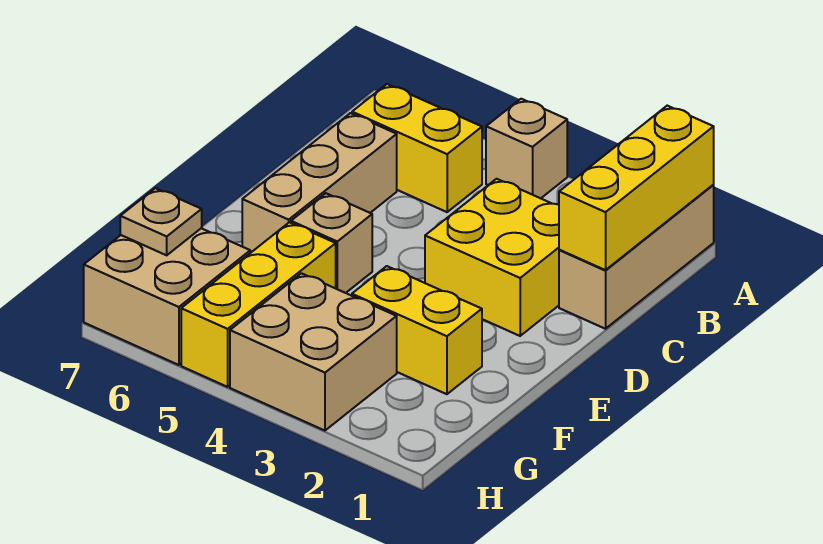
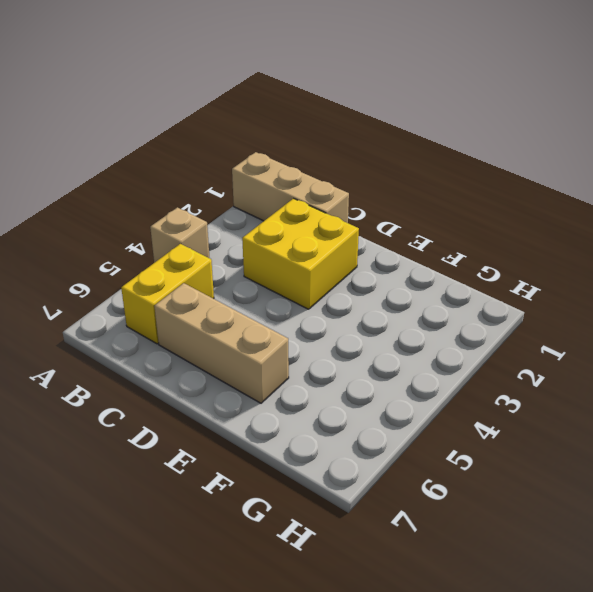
none -> tan brick E5 level 1
none -> yellow brick F2:F3 level 1
none -> yellow brick F5:H5 level 1

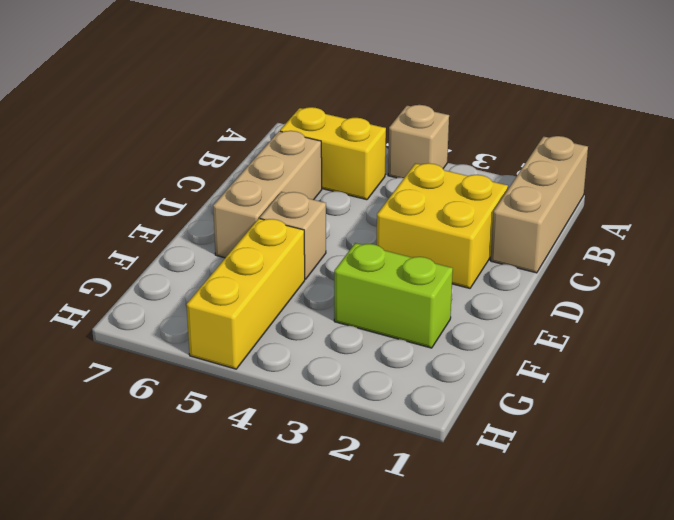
lime brick F2:F3 level 1 -> yellow brick F2:F3 level 1
none -> tan brick G3:H4 level 1
none -> tan brick G6:H7 level 1
none -> yellow brick A1:C1 level 2

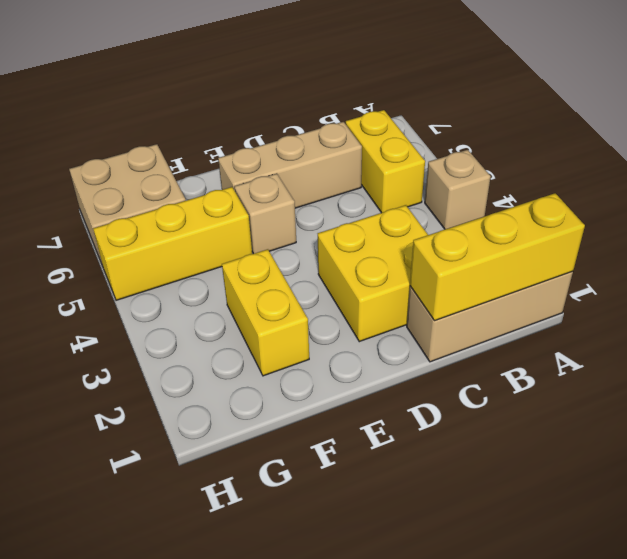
none -> tan brick G3:H4 level 1
none -> tan plate G7 level 2

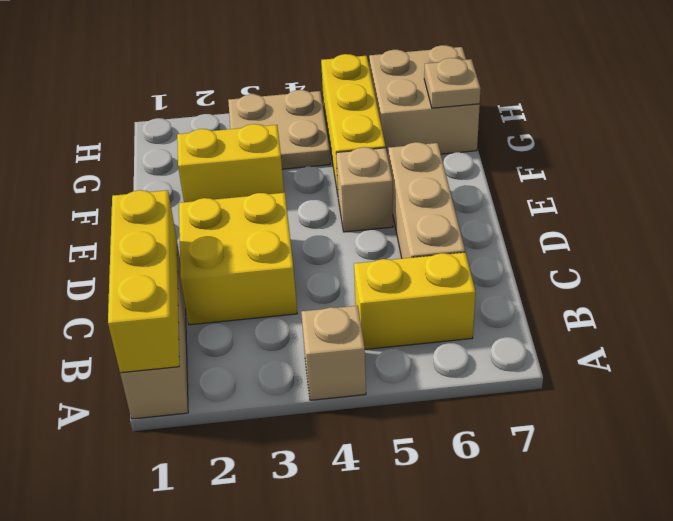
tan plate G3:H4 level 1 -> tan brick G3:H4 level 1

